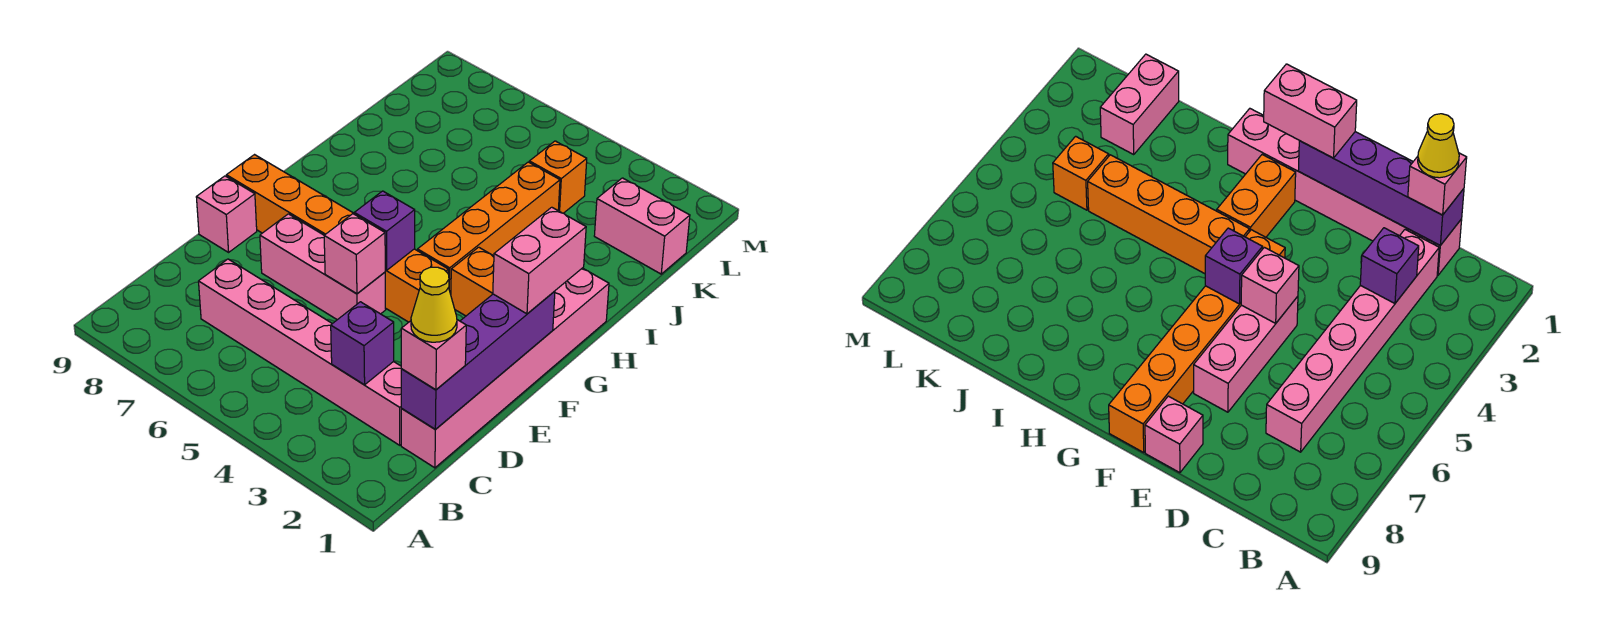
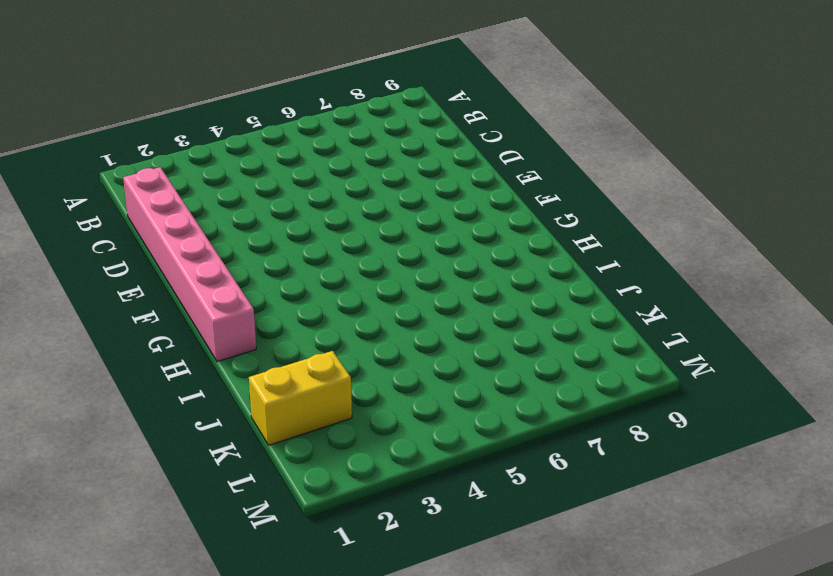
yellow brick K1:K2 level 1 -> pink brick K1:K2 level 1
none -> pink brick C2:C7 level 1
none -> pink brick E5:E7 level 1
none -> pink brick E9 level 1

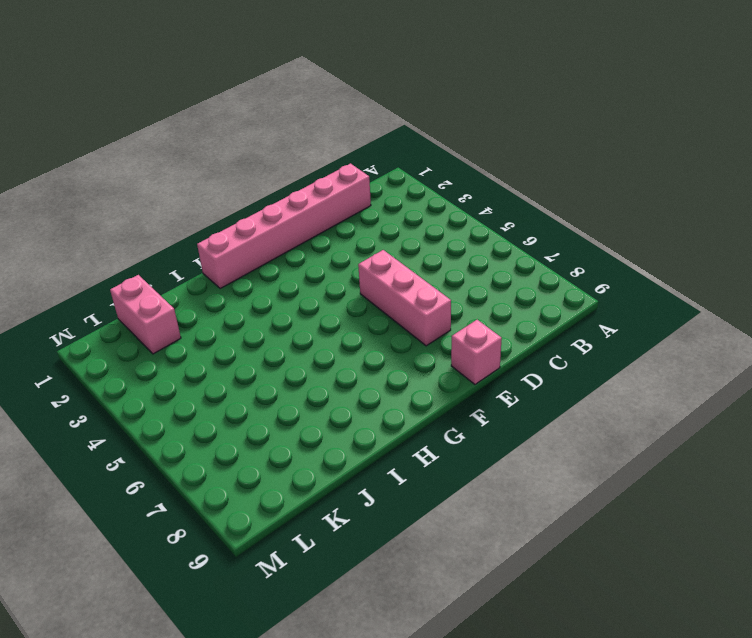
none -> pink brick C2:C7 level 1
none -> orange brick F4:F9 level 1
none -> orange brick G2:G3 level 1

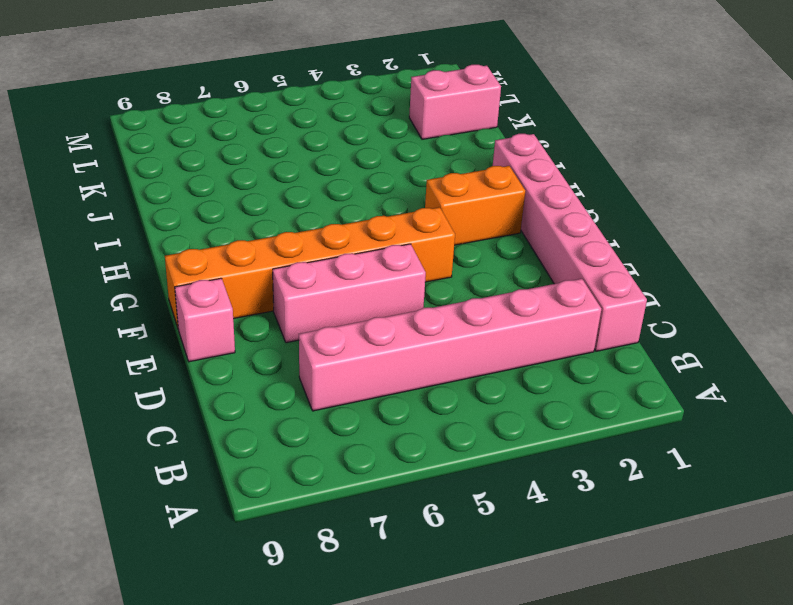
none -> orange brick G4:J4 level 1
none -> orange brick K4 level 1
none -> purple brick C1:F1 level 2

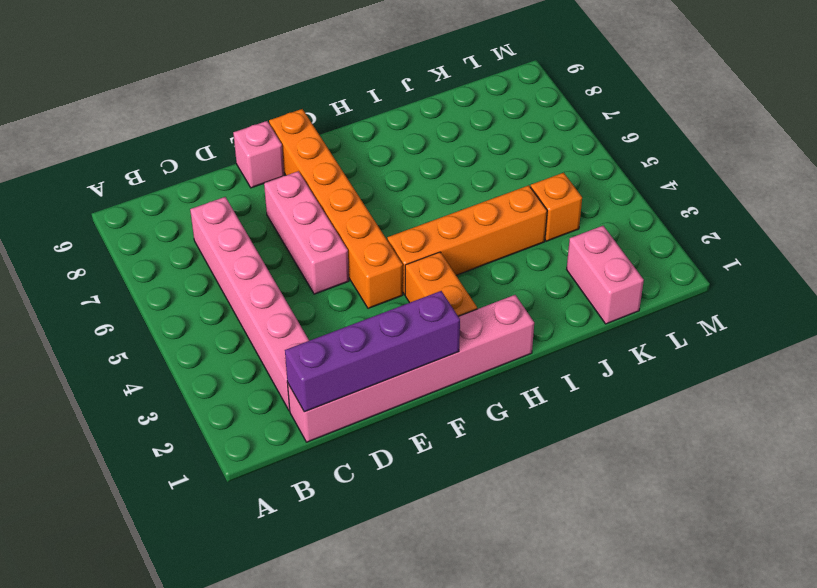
none -> purple brick C3 level 2
none -> pink brick E5 level 2
none -> purple brick F5 level 2

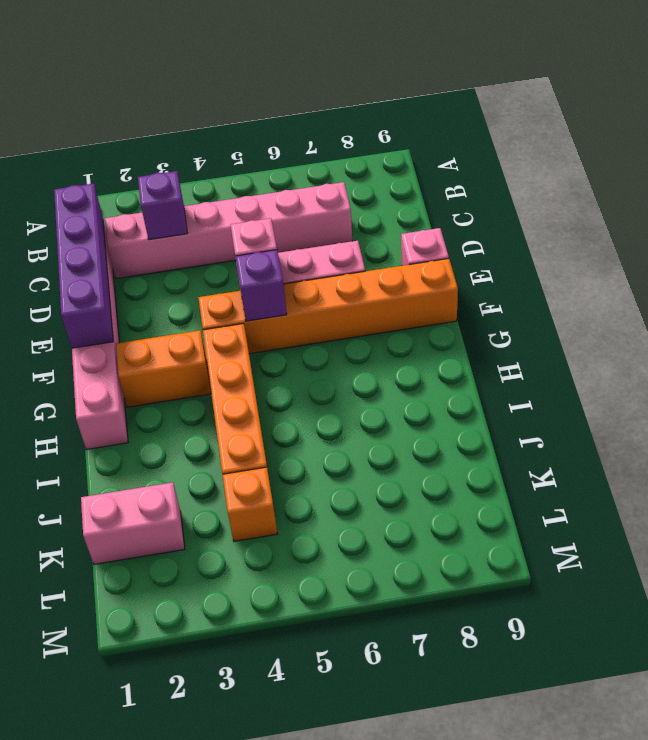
none -> pink brick C1 level 3
none -> pink brick F1:G1 level 3
none -> yellow cone C1 level 4

